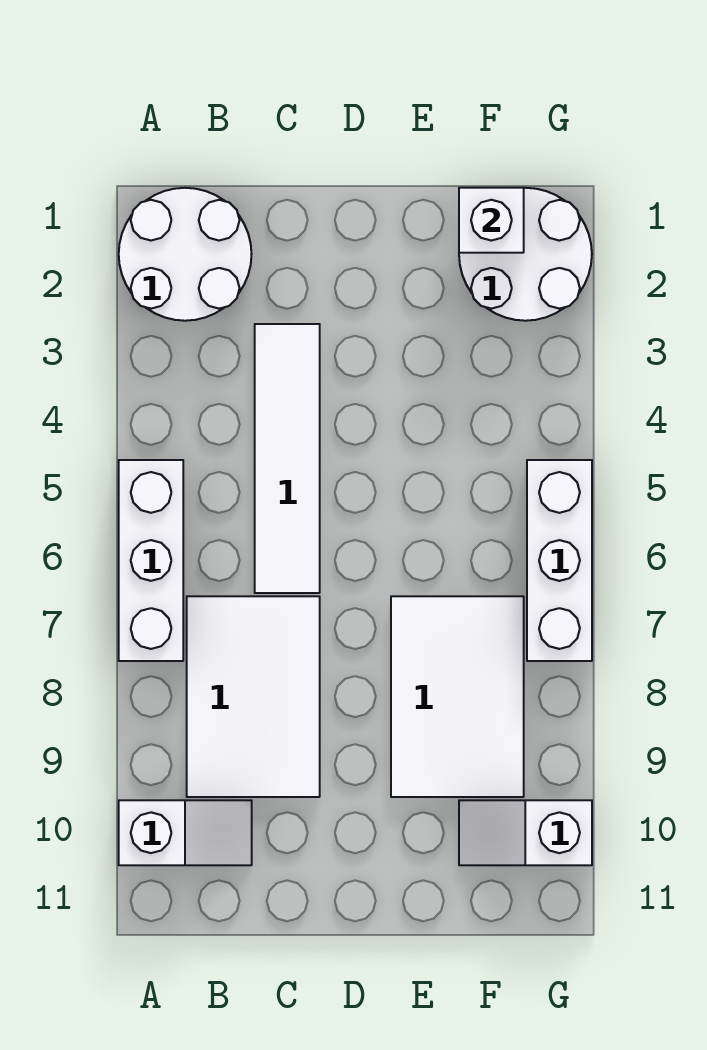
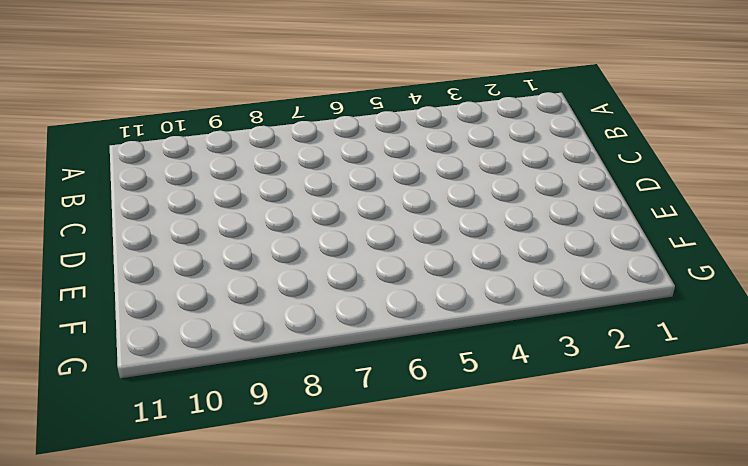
none -> white round brick A1:B2 level 1
none -> white brick A5:A7 level 1

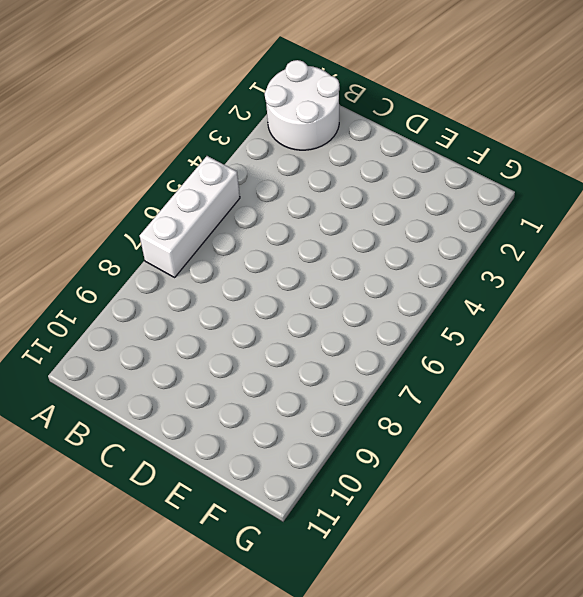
none -> white slope A10:B10 level 1 top A
none -> white tile B7:C9 level 1

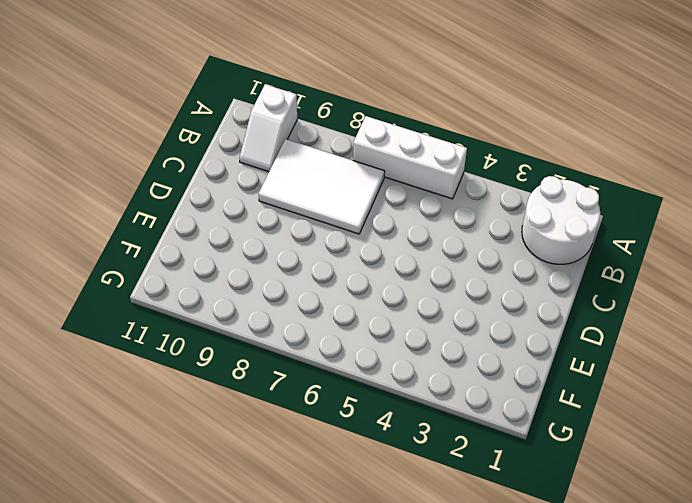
none -> white tile C3:C6 level 1
none -> white tile E7:F9 level 1

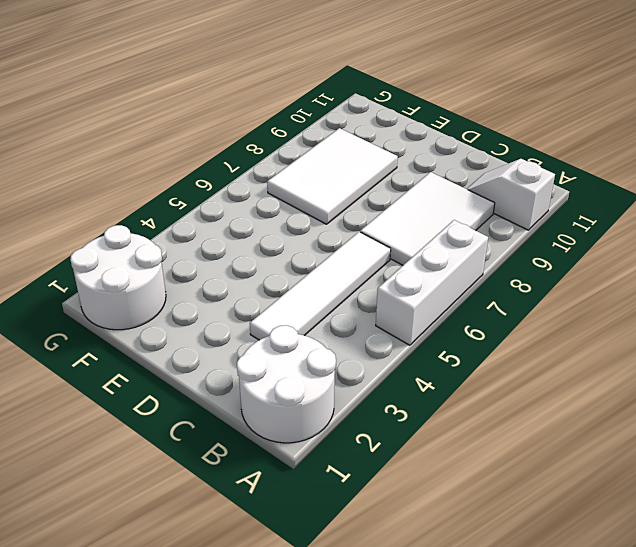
none -> white slope F10:G10 level 1 top G
none -> white brick G5:G7 level 1

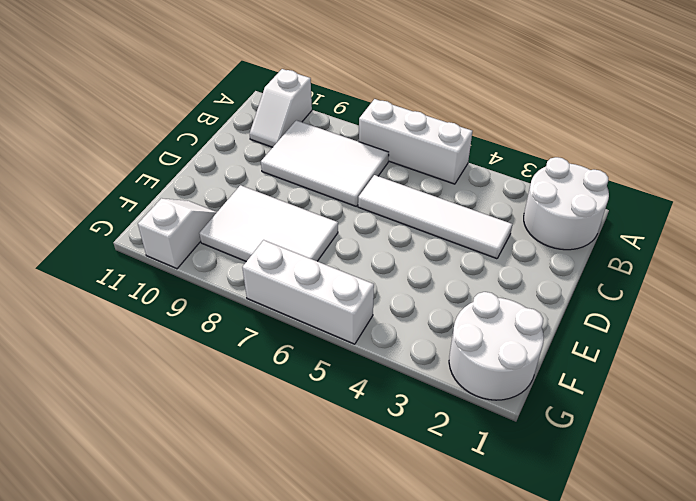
none -> white brick F1 level 2

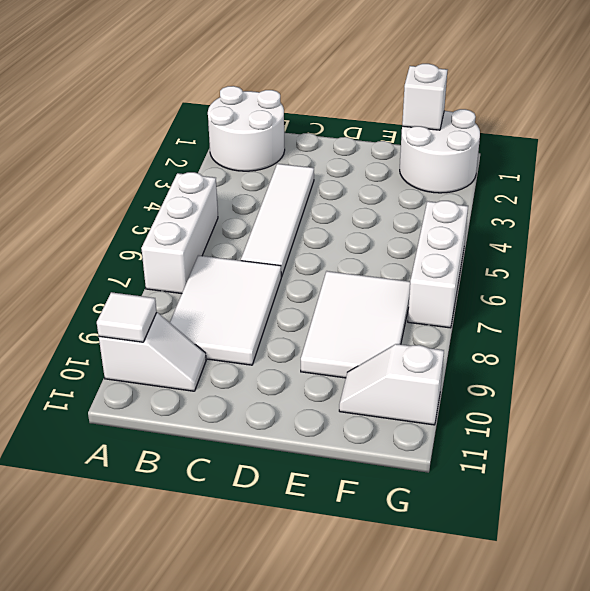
white tile A10 level 2 -> none

